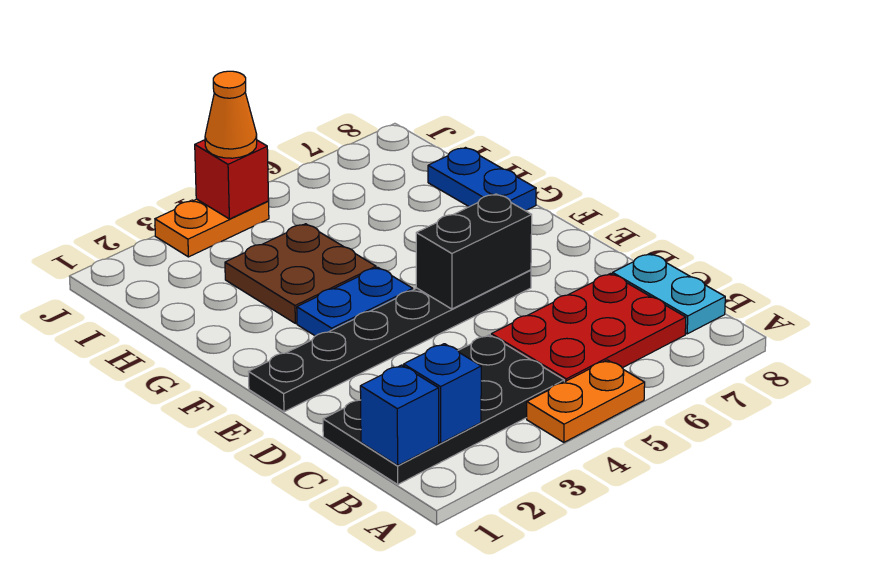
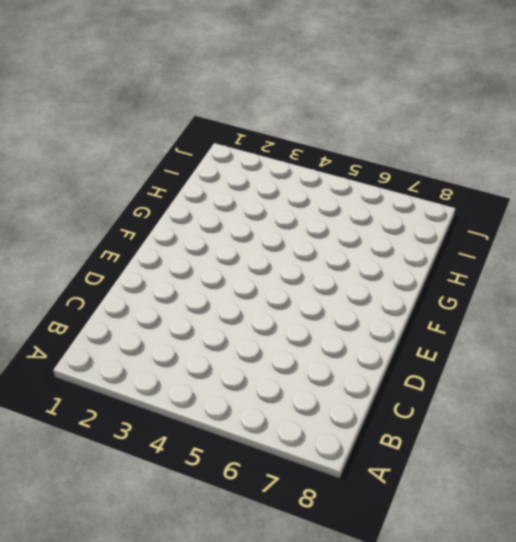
none -> orange plate A4:A5 level 1
none -> black plate B1:C4 level 1
none -> red plate B5:C7 level 1

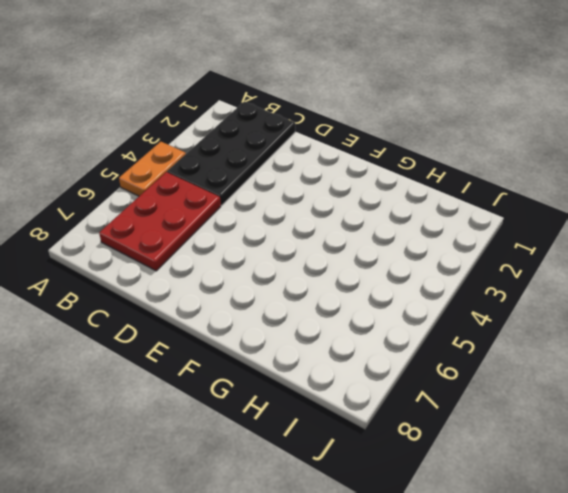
none -> cyan plate B8:C8 level 1
none -> black plate E1:E6 level 1
none -> blue plate F3:F4 level 1

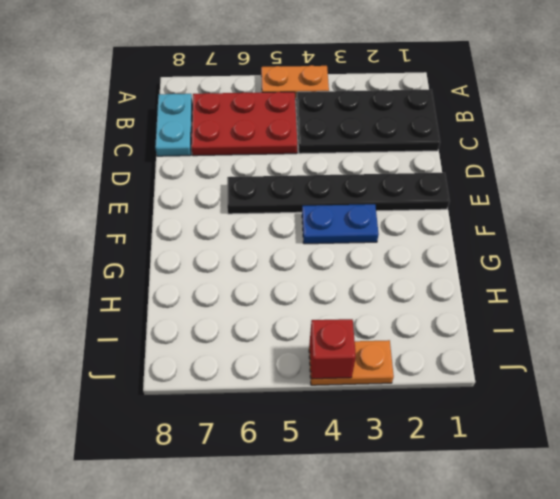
none -> brown plate G3:H4 level 1
none -> blue plate G8:H8 level 1
none -> blue brick B1 level 2

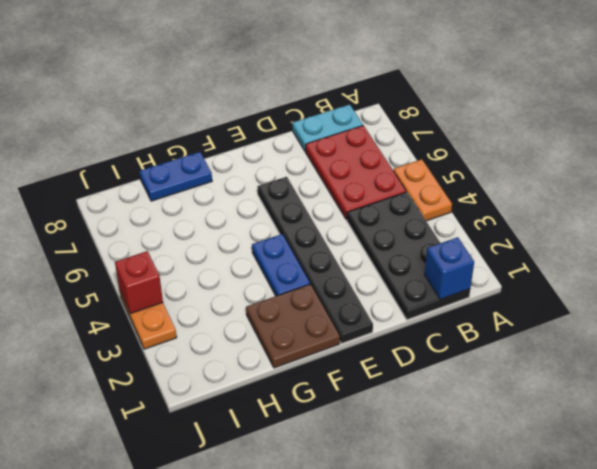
brown plate F1:G2 level 1 -> brown plate G3:H4 level 1
none -> blue brick B2 level 2
none -> black brick E5:E6 level 2
none -> orange cone J4 level 3

